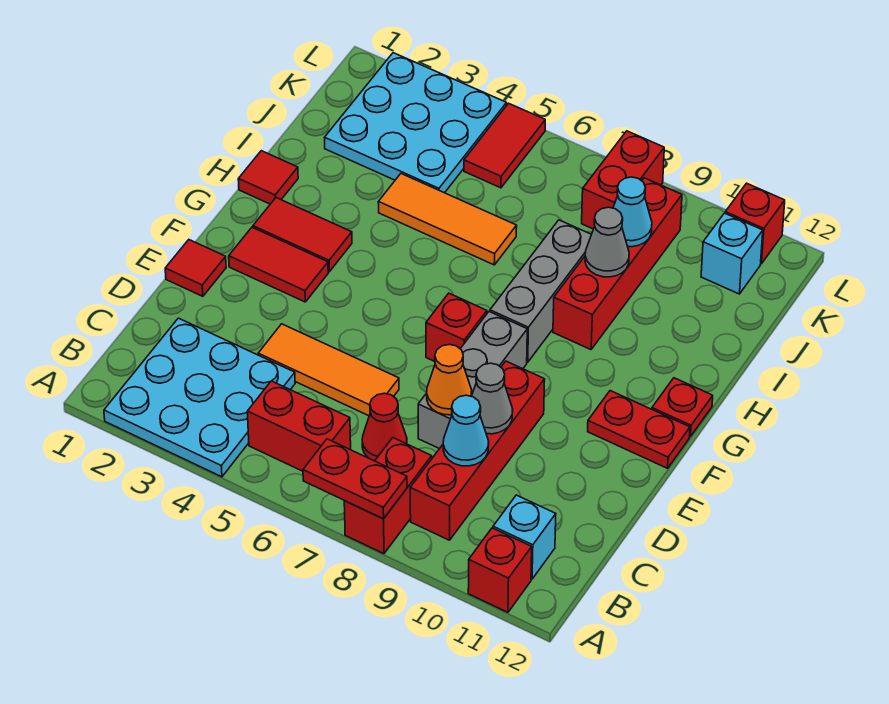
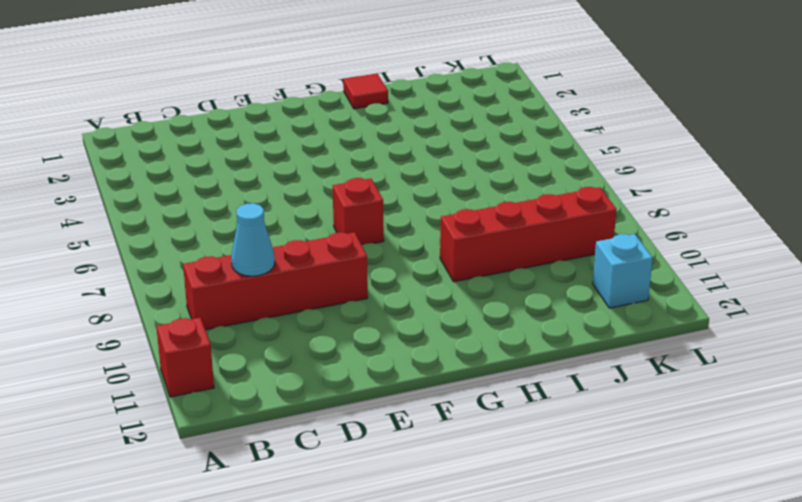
none -> cyan plate A2:C4 level 1
none -> red brick A8:B8 level 1
none -> red brick B5:B6 level 1
none -> cyan brick B11 level 1

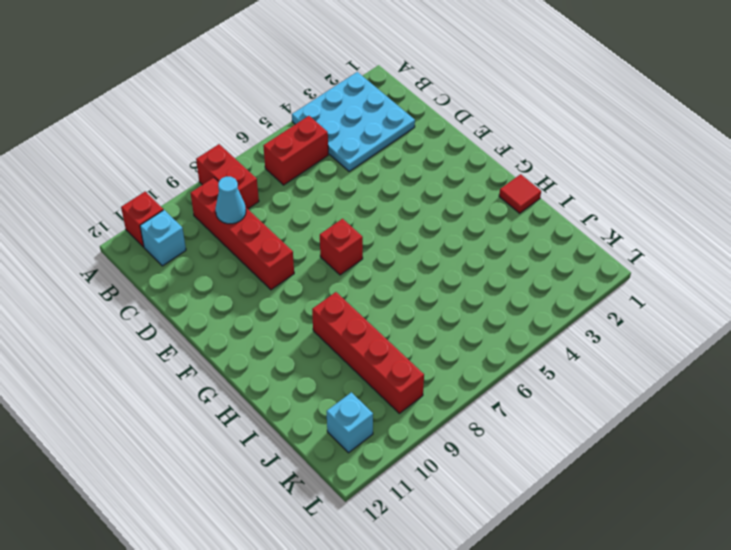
none -> red cone C7 level 1
none -> orange tile D4:D6 level 1
none -> grey brick D8:F8 level 1
none -> red tile E1 level 1

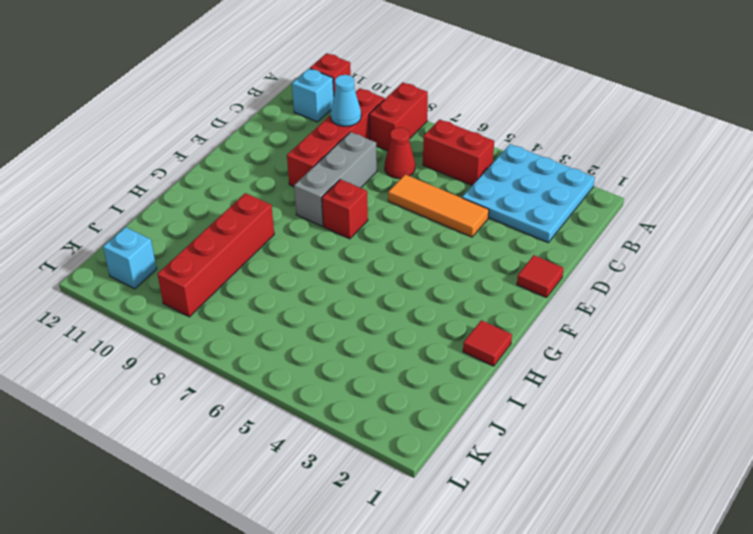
none -> red tile F2:F3 level 1
none -> red plate F11:F12 level 1
none -> red tile G2:G3 level 1
none -> grey brick G8:I8 level 1

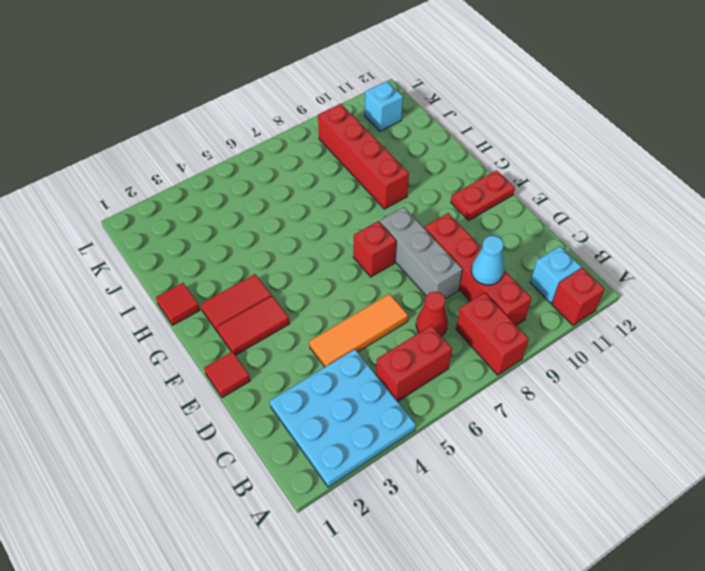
none -> grey brick G8:I8 level 1
none -> red plate G12 level 1
none -> orange tile I4:I6 level 1
none -> cyan plate J2:L4 level 1

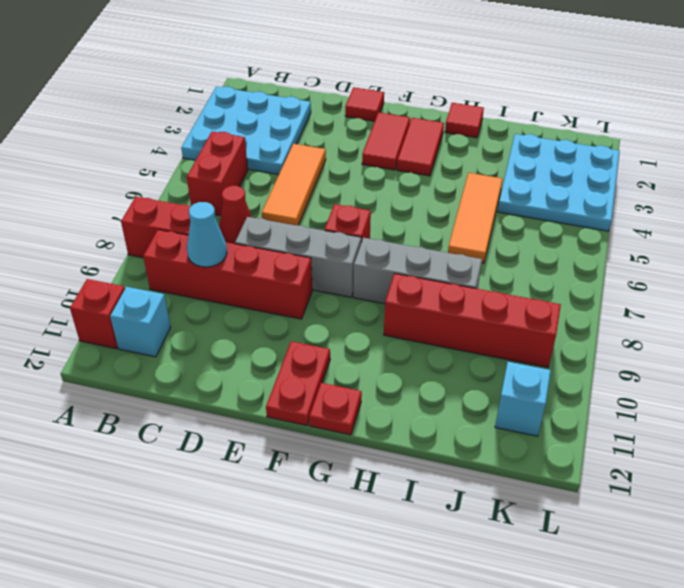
none -> red tile K5:L5 level 1
none -> red brick K8:L8 level 1
none -> red brick L11 level 1
none -> red plate A7:A8 level 2

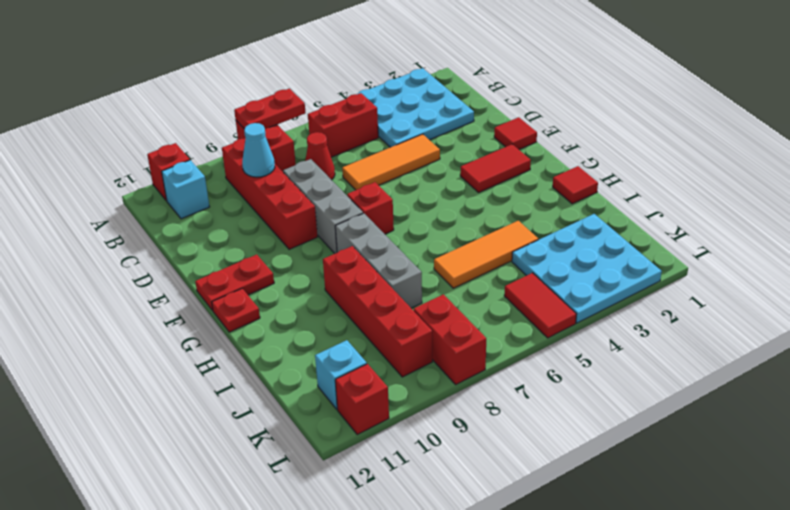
none -> red tile G2:G3 level 1
none -> orange cone D8 level 2
none -> grey cone D9 level 2
none -> grey cone I9 level 2

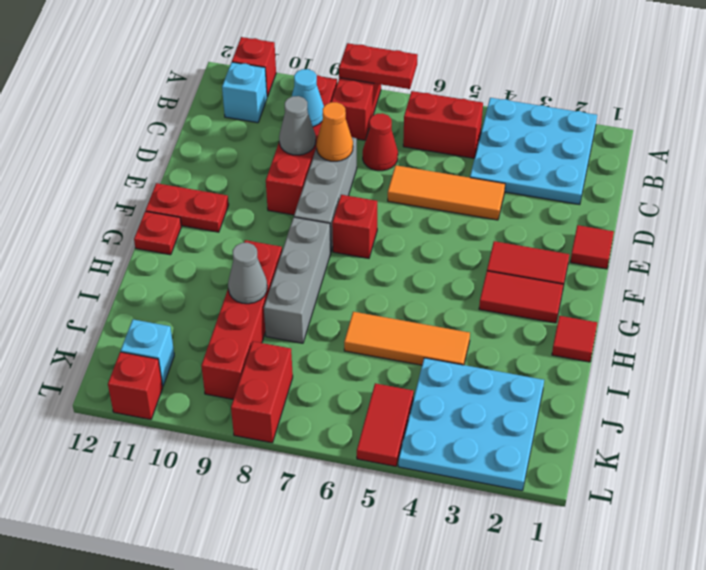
none -> cyan cone J9 level 2

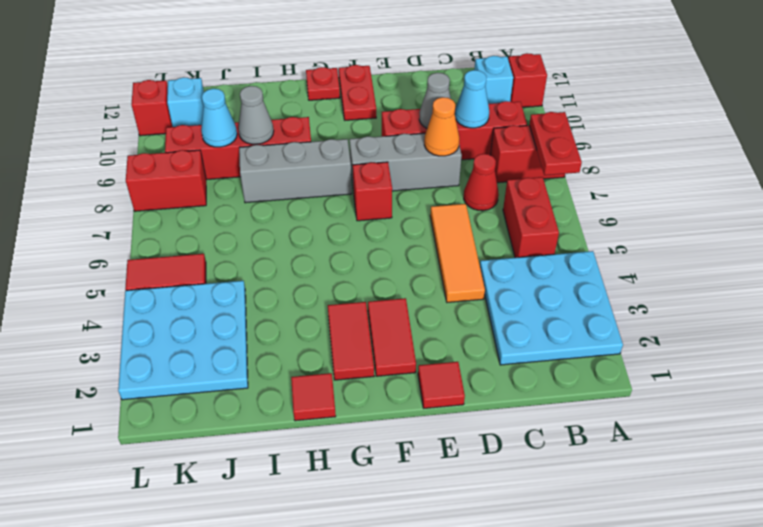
none -> orange tile I4:I6 level 1

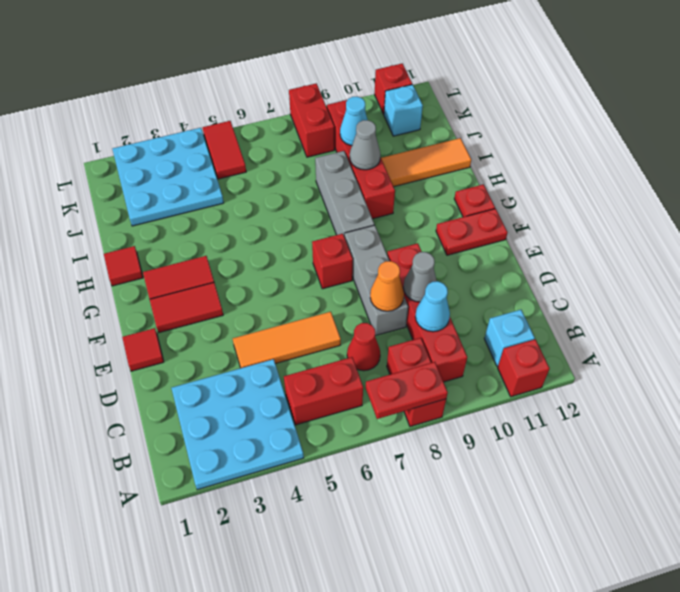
orange tile I10:I12 level 1 -> orange tile I4:I6 level 1

